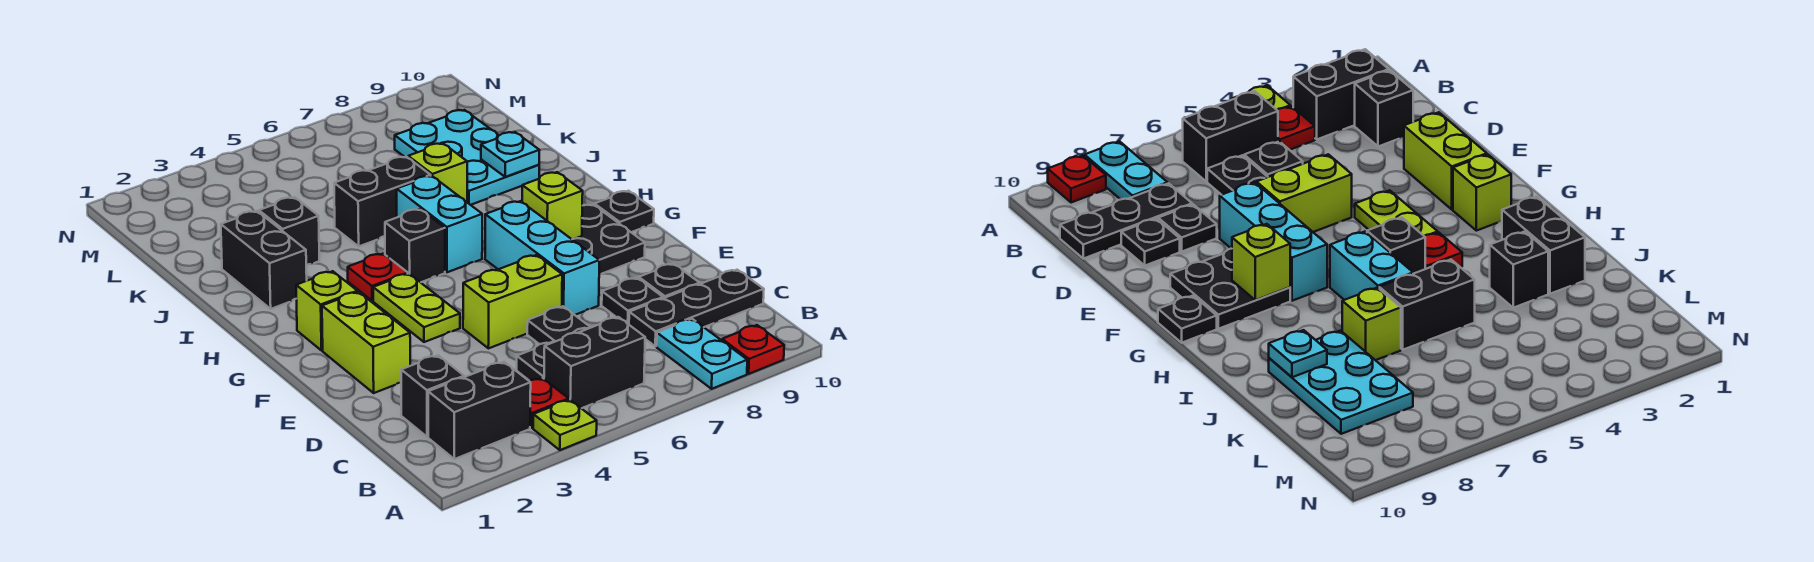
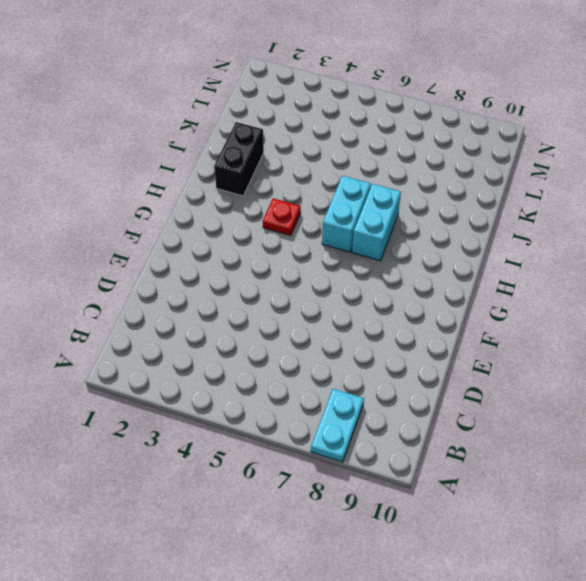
cyan brick H7:I7 level 1 -> none
none -> lime plate A4 level 1
none -> red plate A9 level 1
none -> black brick B2:B3 level 1

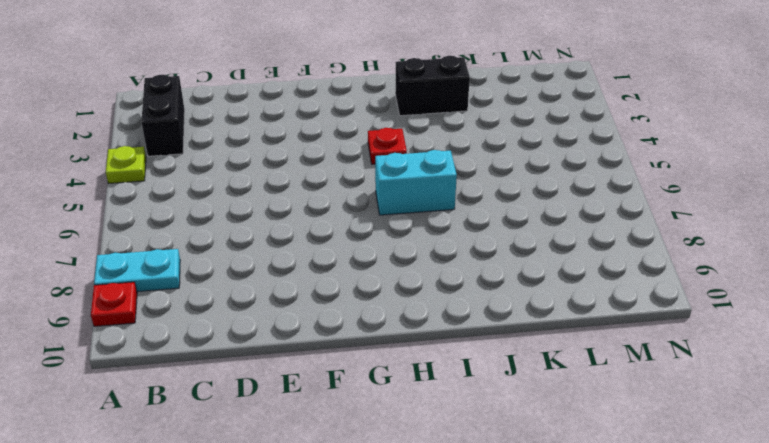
none -> red plate B4 level 1
none -> black brick B5:B6 level 1
none -> black brick C2 level 1

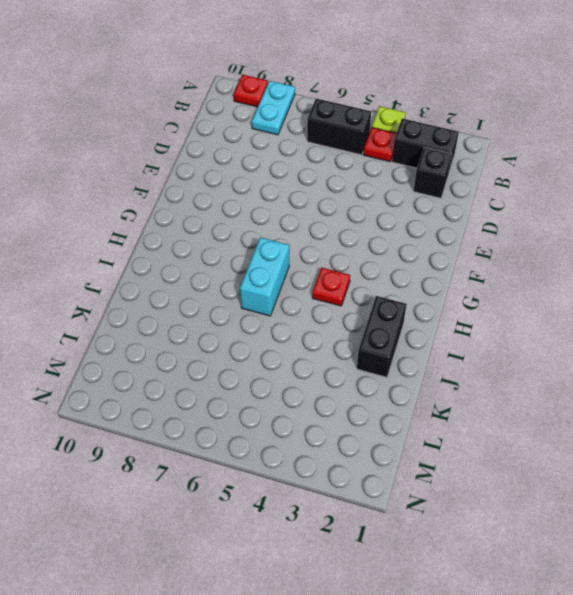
none -> black plate C5 level 1
none -> black plate C6:D6 level 1
none -> black plate C8:C10 level 1

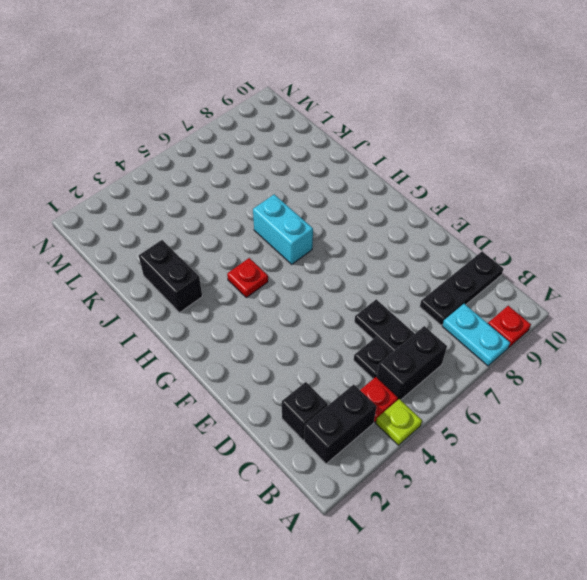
none -> black plate D8 level 1
none -> black plate D9 level 1
none -> lime brick E2:F2 level 1

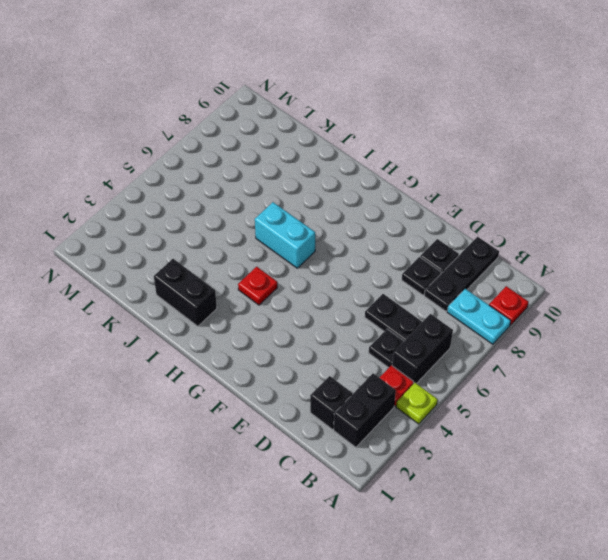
none -> lime brick E2:F2 level 1
none -> lime brick E5:E6 level 1
none -> cyan brick E7:G7 level 1

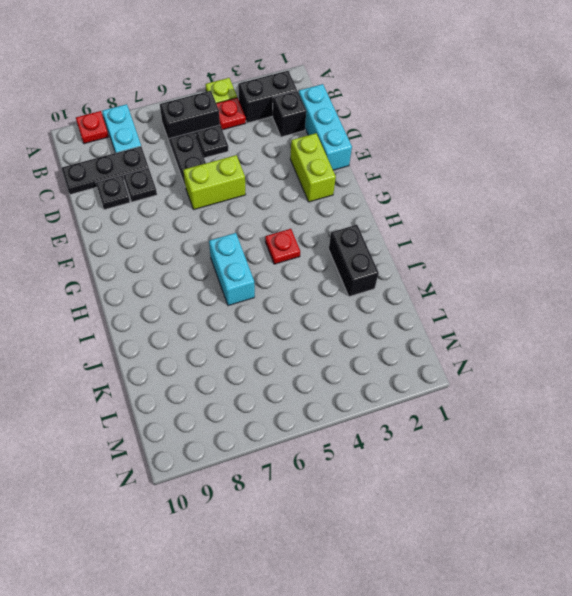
cyan brick C1:E1 level 1 -> cyan brick E7:G7 level 1
none -> lime plate F4:G4 level 1
none -> black plate F8:G9 level 1
none -> lime brick G2 level 1

